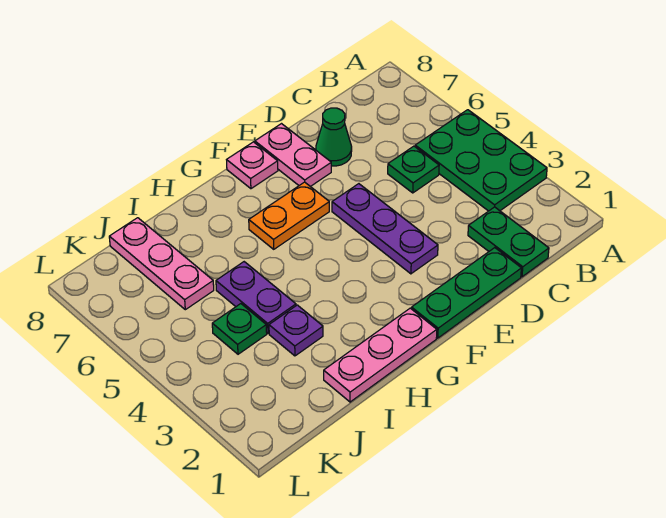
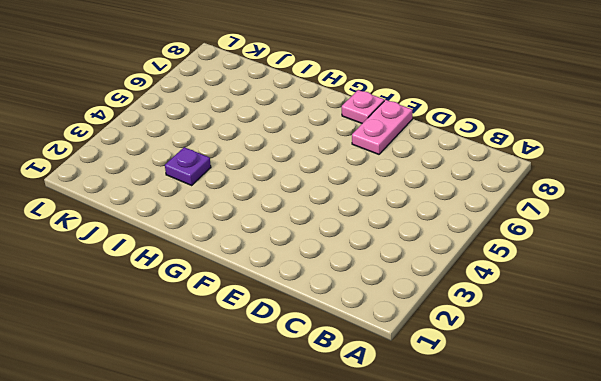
none -> green plate A3:B5 level 1
none -> green plate C1:C2 level 1
none -> green plate C5 level 1

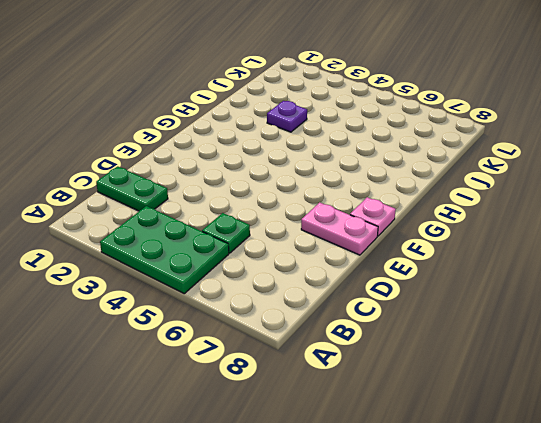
none -> green plate D1:F1 level 1
none -> green cone D7 level 1
none -> purple plate E3:E5 level 1

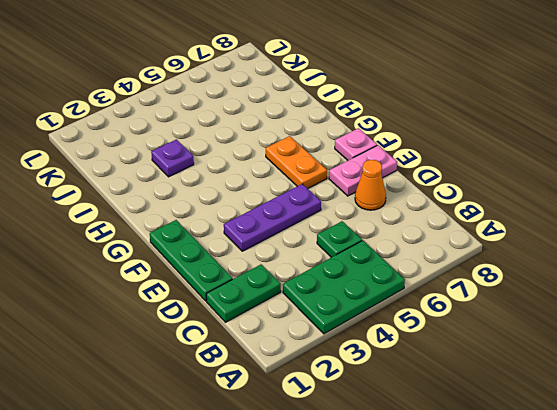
orange cone D7 level 1 -> green cone D7 level 1
none -> pink plate G1:I1 level 1
none -> purple plate I4:I5 level 1
none -> green plate J4 level 1

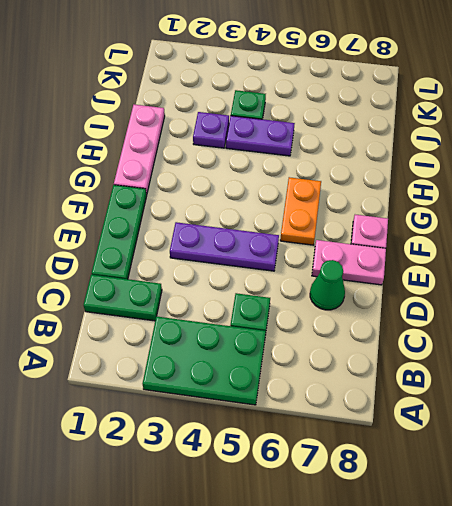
none -> pink plate J6:J8 level 1

